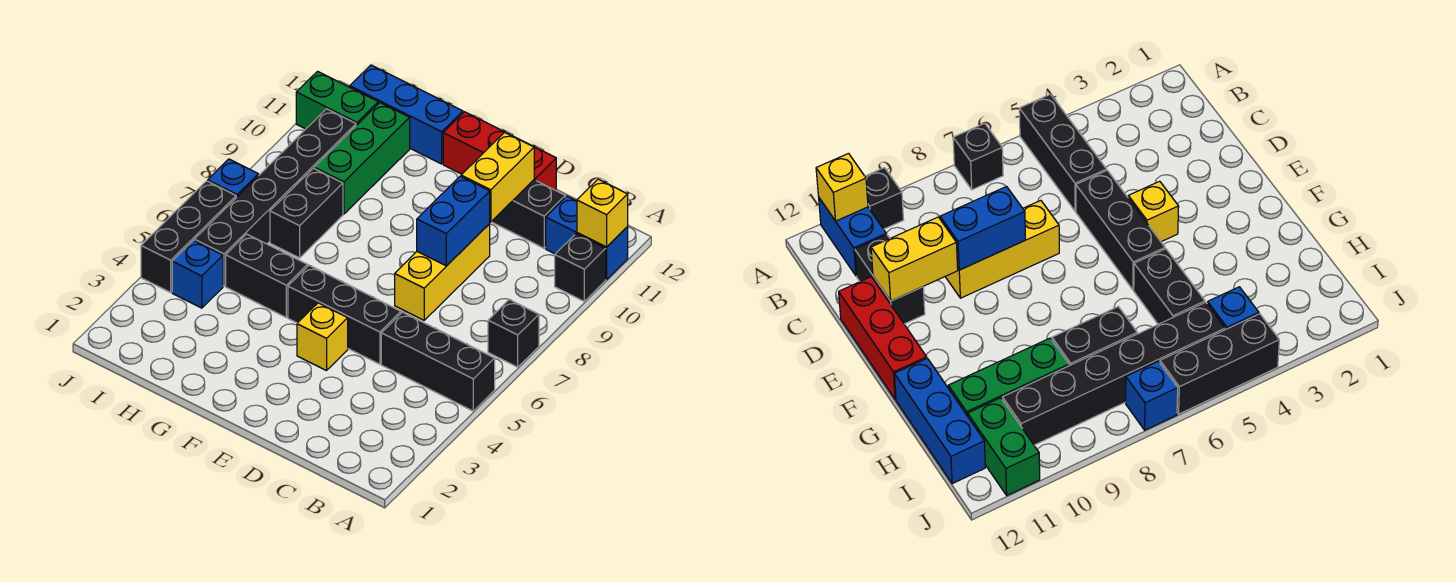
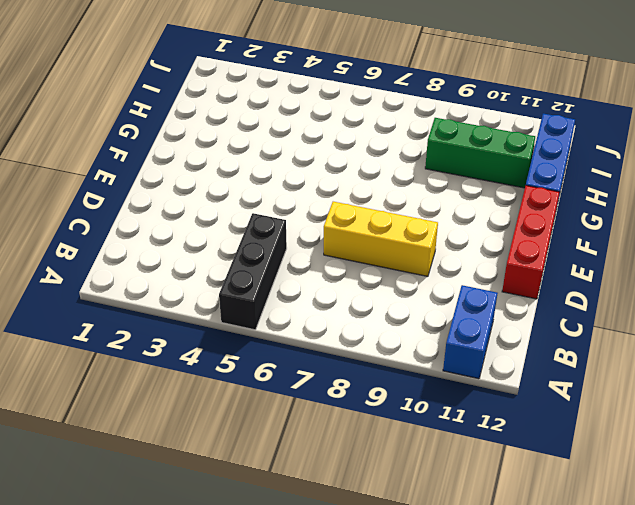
none -> black brick A7 level 1
none -> black brick A10 level 1
none -> black brick C11:D11 level 1

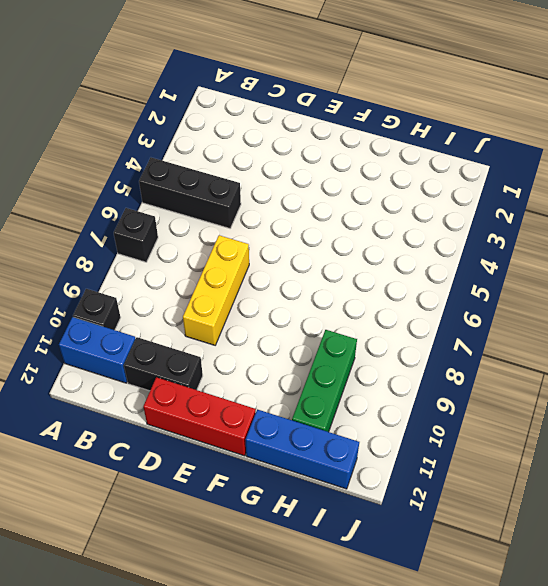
none -> black brick D5:F5 level 1
none -> yellow brick E4 level 1
none -> black brick G5:H5 level 1

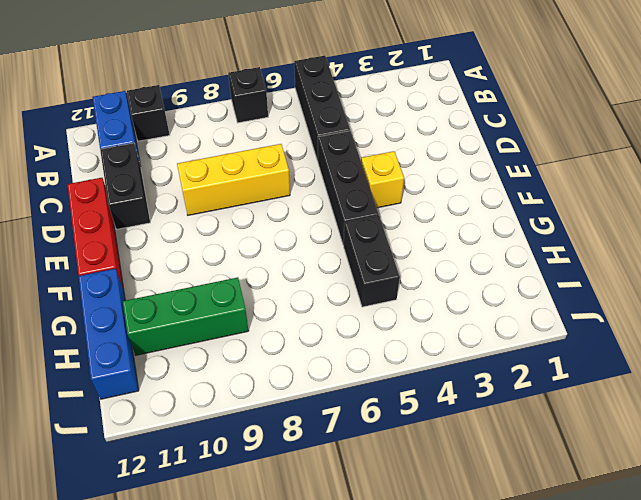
none -> black brick H7:H8 level 1
none -> blue brick I4 level 1
none -> black brick I5:I10 level 1

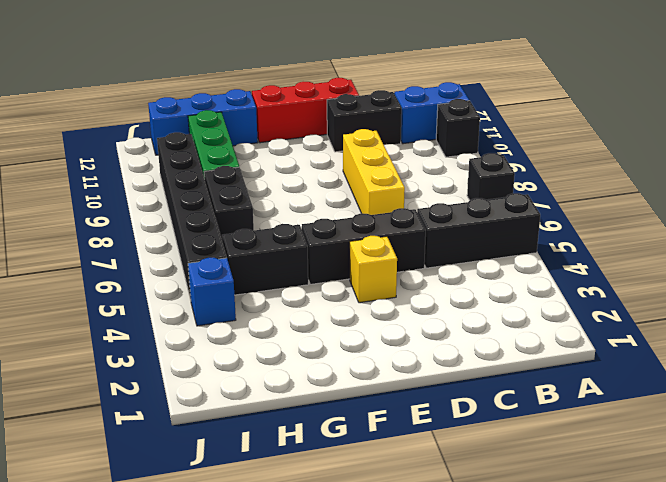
none -> green brick I11:J11 level 1
none -> black brick J4:J6 level 1
none -> blue brick J7 level 1

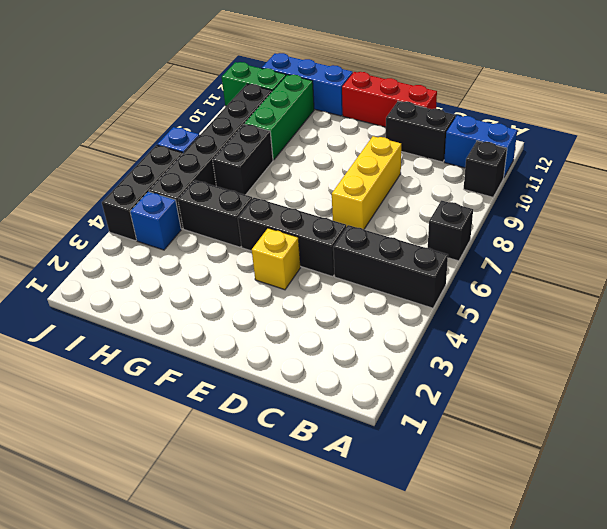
none -> yellow brick A11 level 2
none -> blue brick D8:D9 level 2
none -> yellow brick D10:D11 level 2

